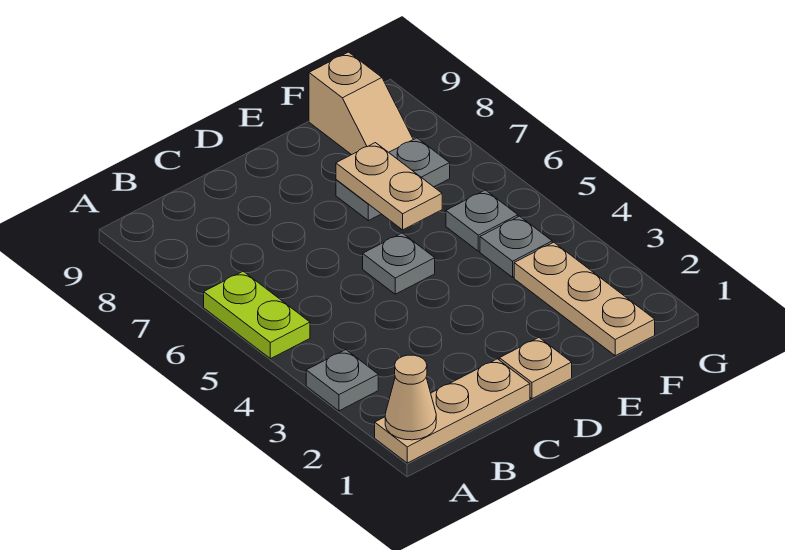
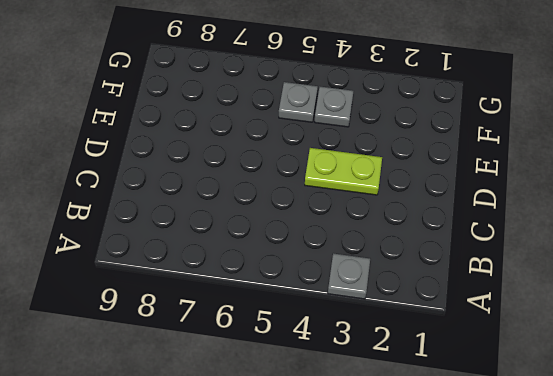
lime plate D3:D4 level 1 -> lime plate A5:A6 level 1
none -> tan plate A1:C1 level 1
none -> tan plate D1 level 1
none -> grey plate D5 level 1

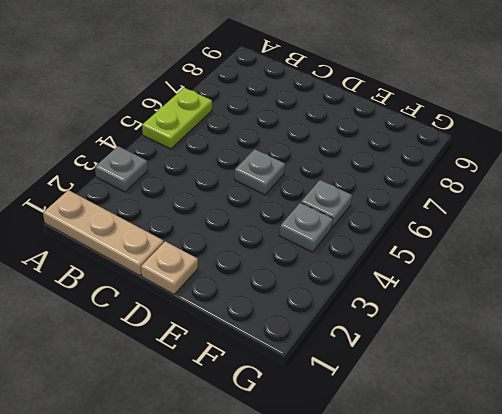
none -> grey plate E7:F7 level 1
none -> tan plate F1:F3 level 1
none -> tan slope F8:F9 level 1 top 9

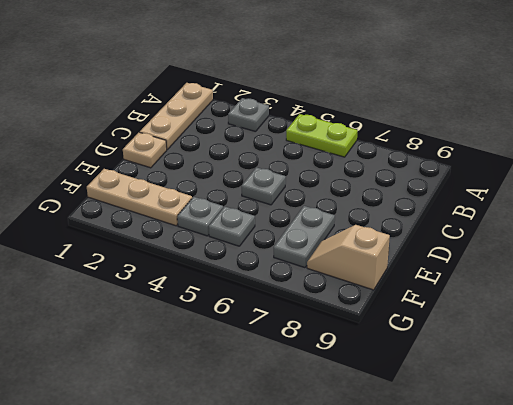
none -> tan cone A1 level 2
none -> tan plate E6:E7 level 2

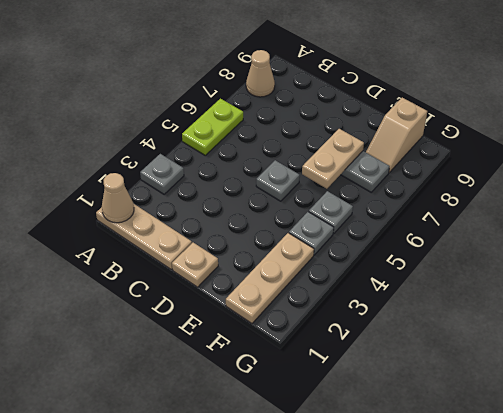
tan cone A8 level 1 -> none

